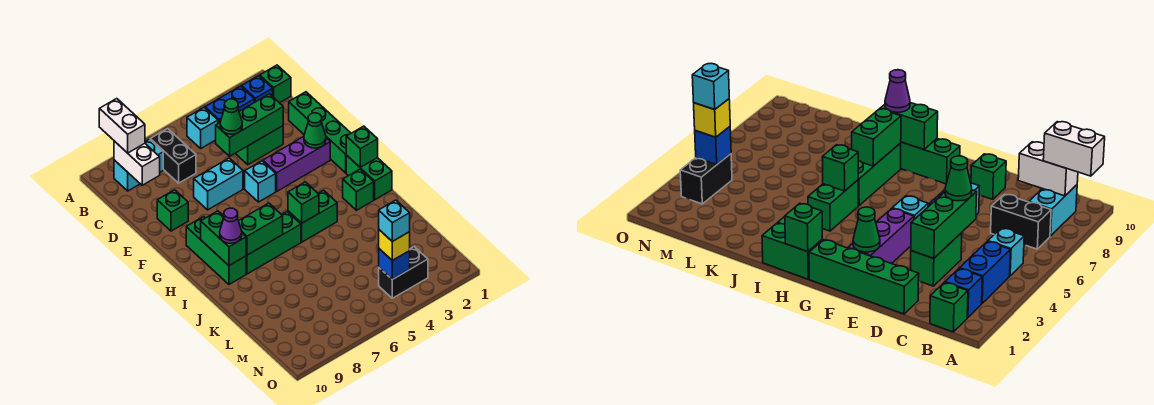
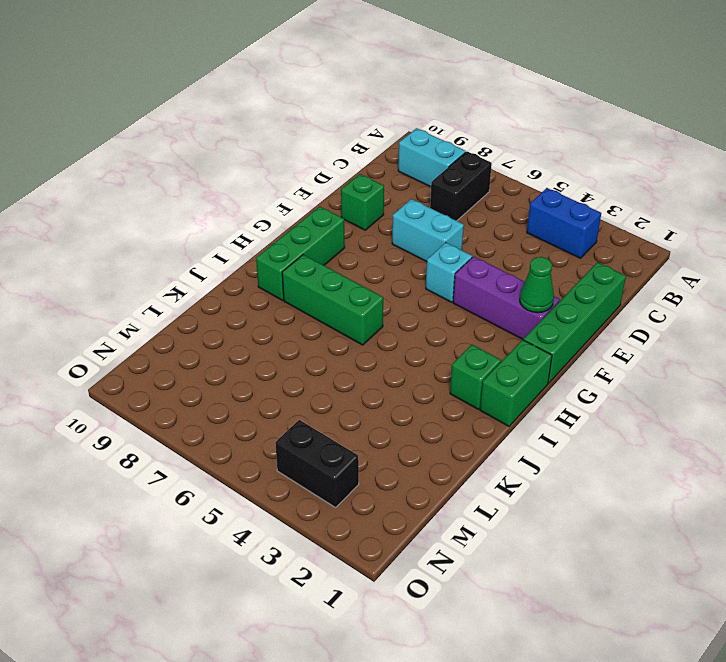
none -> green brick B1 level 1
none -> blue brick B2 level 1
none -> cyan brick B5 level 1
none -> green brick D3:D4 level 1

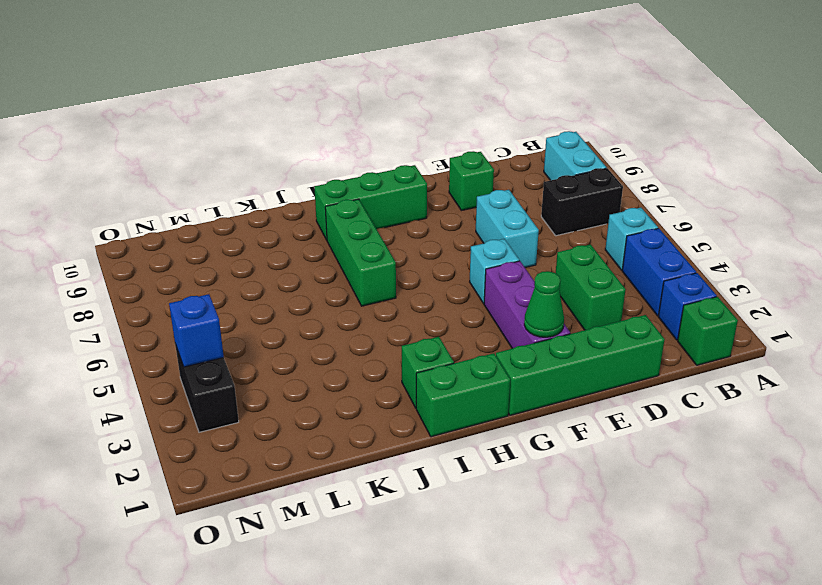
none -> green brick I4:I5 level 1
none -> white brick B9:C9 level 2
none -> green brick D3:D5 level 2
none -> green brick H1 level 2

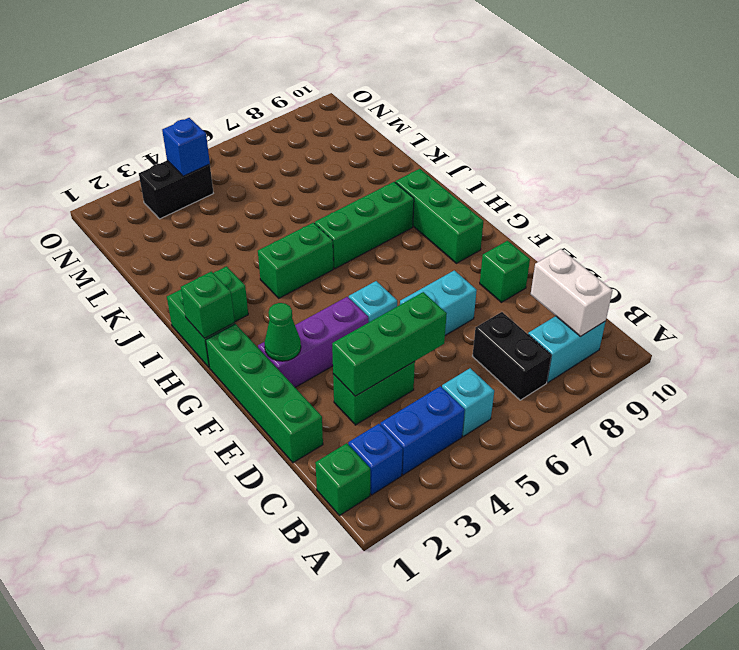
none -> green brick H9:I9 level 2
none -> green brick I5 level 2
none -> green brick I7:I8 level 2
none -> white brick A9:B9 level 3

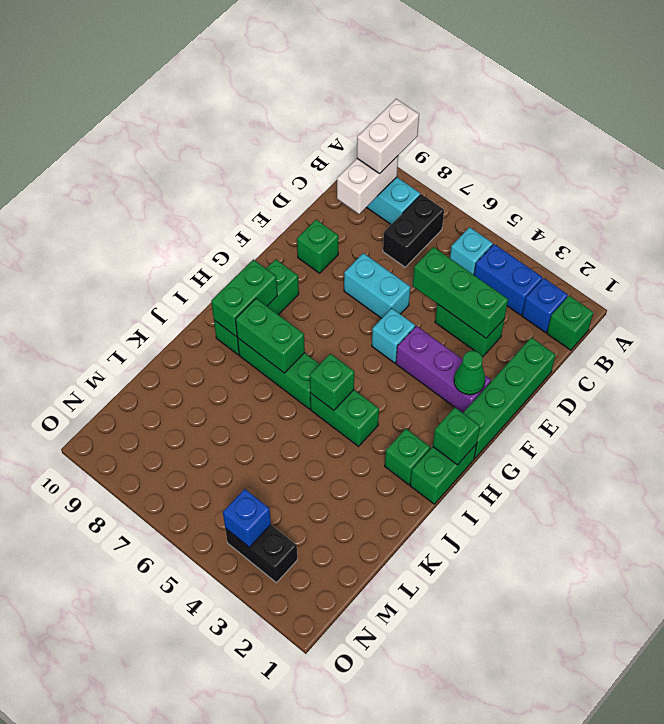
none -> green cone D5 level 3
none -> purple cone I9 level 3
none -> yellow brick N4 level 3
none -> cyan brick N4 level 4

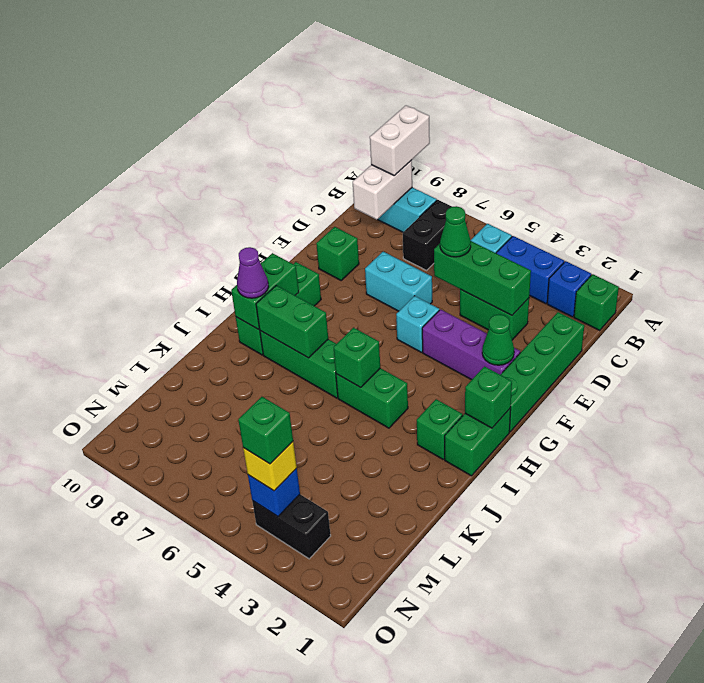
green brick N4 level 4 -> cyan brick N4 level 4

